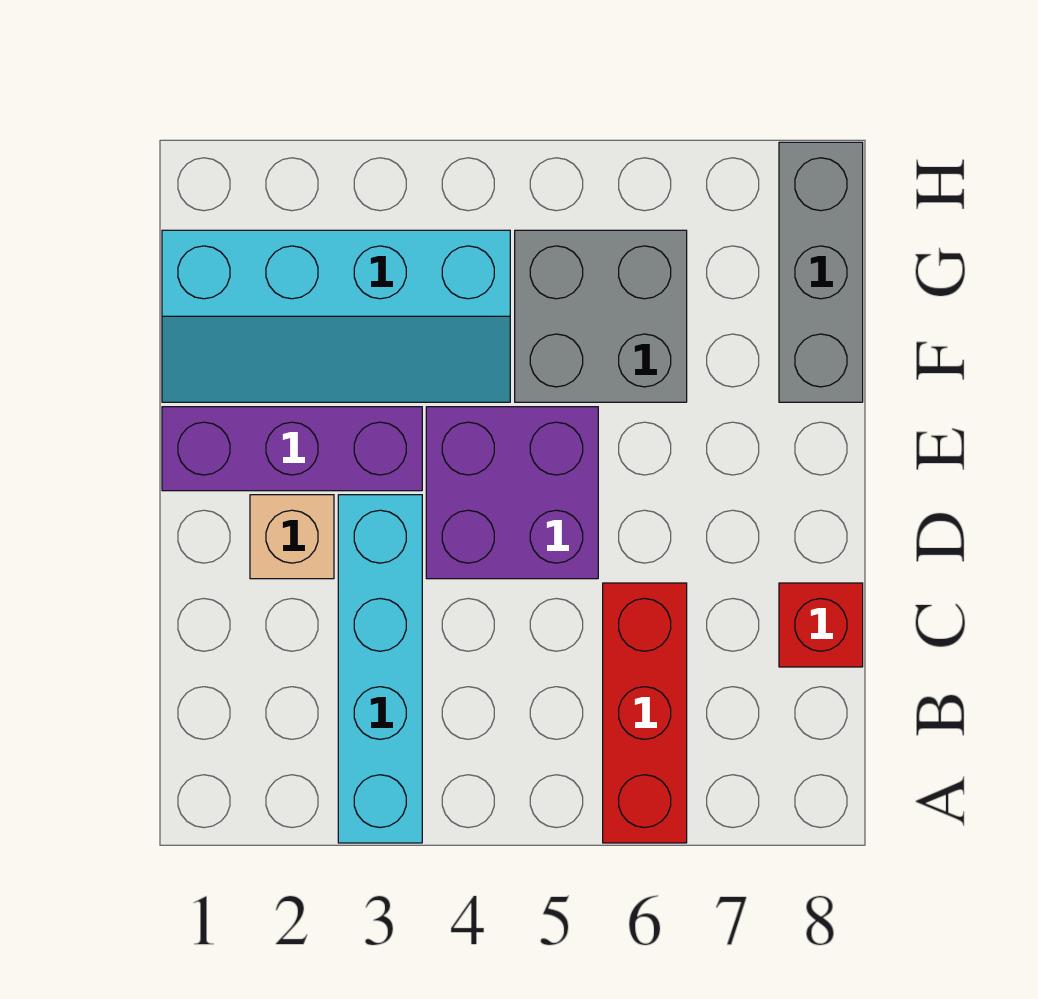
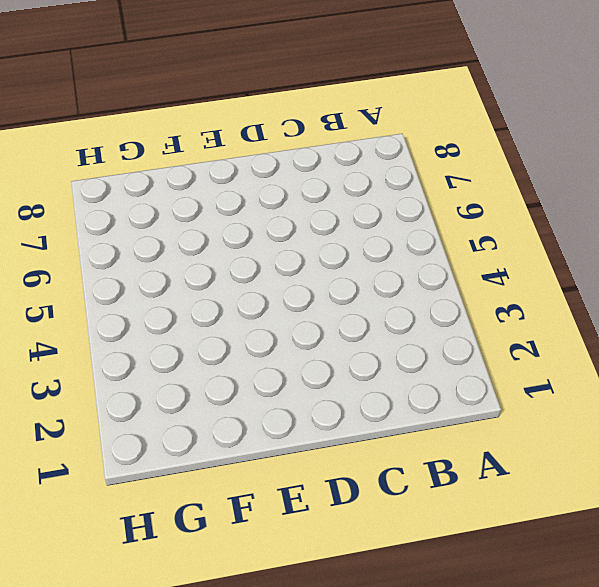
none -> cyan brick A3:D3 level 1
none -> red brick A6:C6 level 1

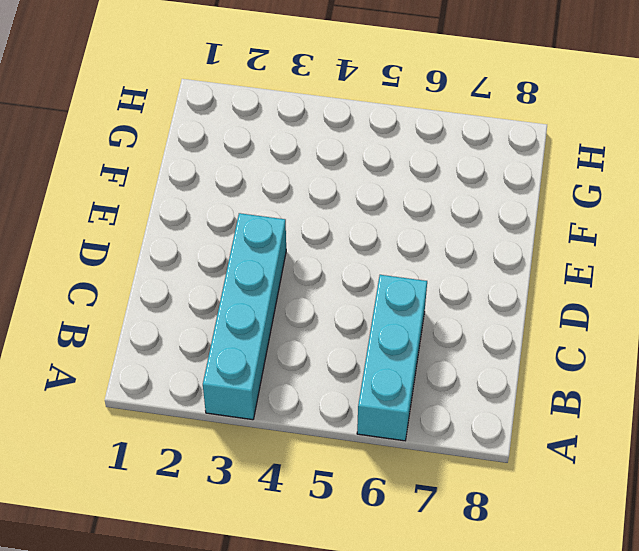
cyan brick A6:C6 level 1 -> red brick A6:C6 level 1
none -> red brick C8 level 1
none -> tan brick D2 level 1

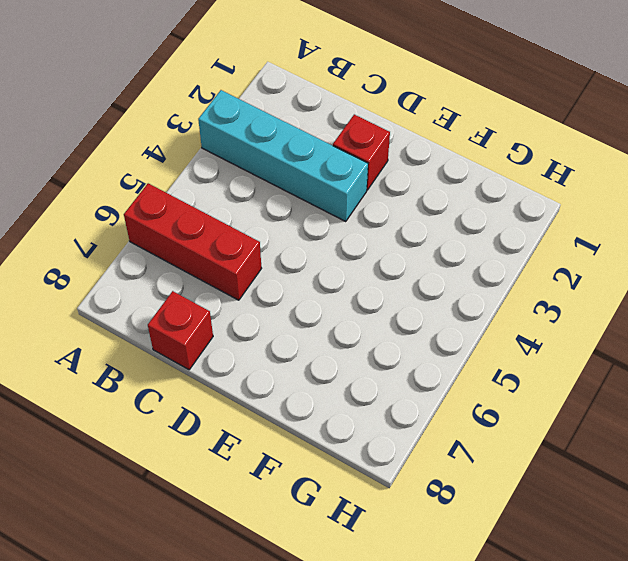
red brick D2 level 1 -> tan brick D2 level 1
none -> purple brick D4:E5 level 1
none -> purple brick E1:E3 level 1

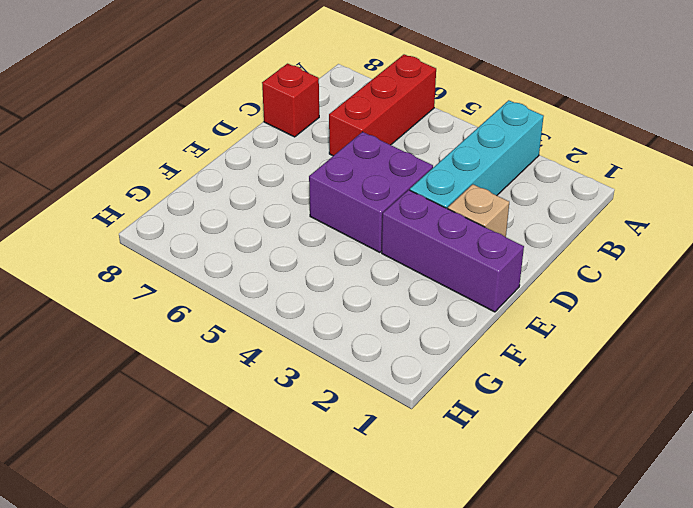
none -> cyan slope F1:G4 level 1 top G
none -> grey brick F5:G6 level 1

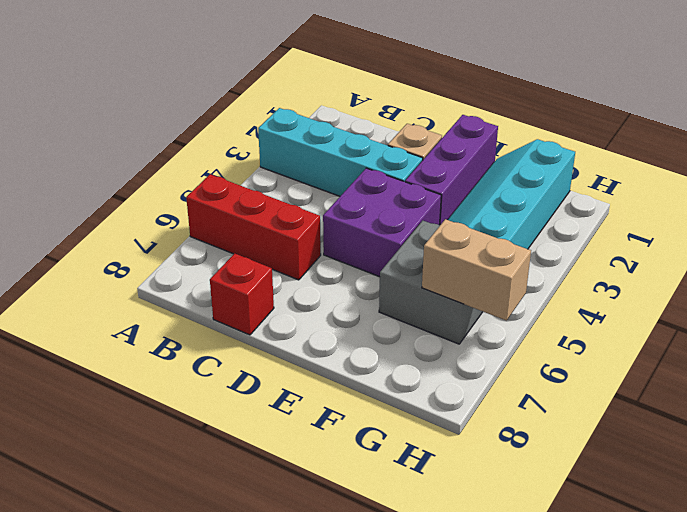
tan brick G6:H6 level 2 -> none
none -> grey brick F8:H8 level 1

